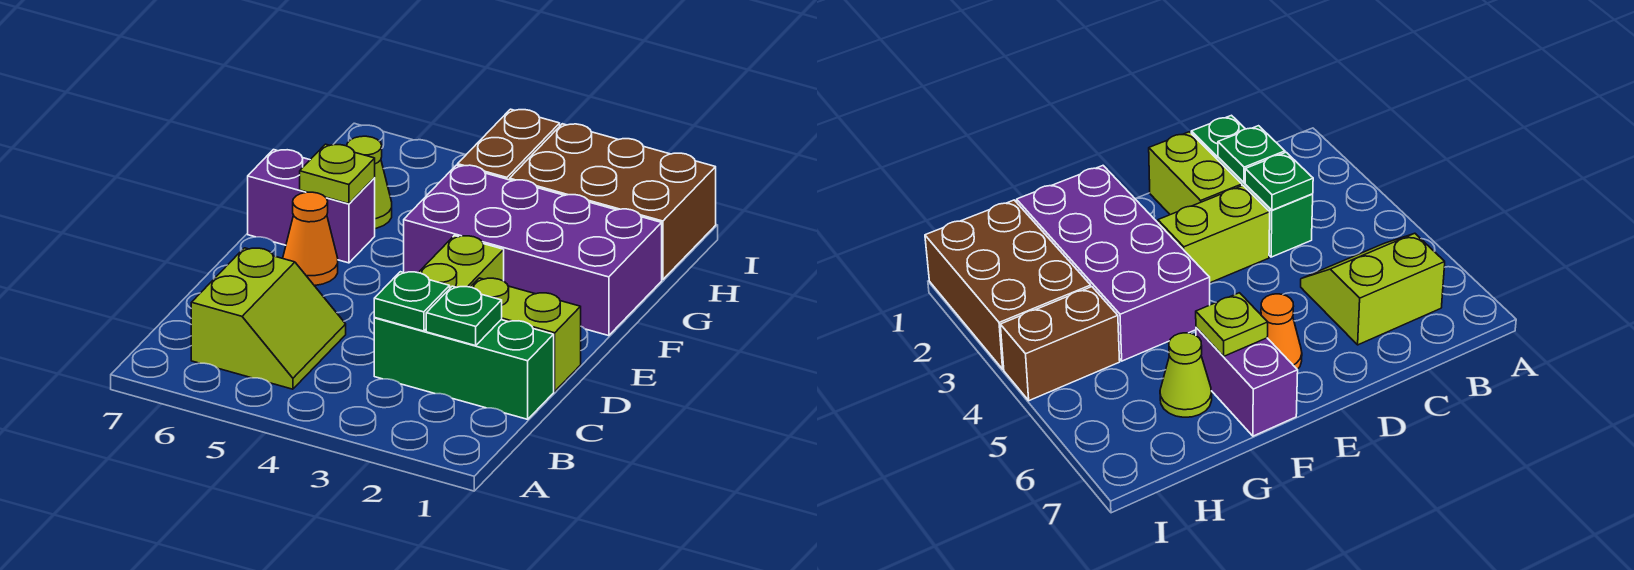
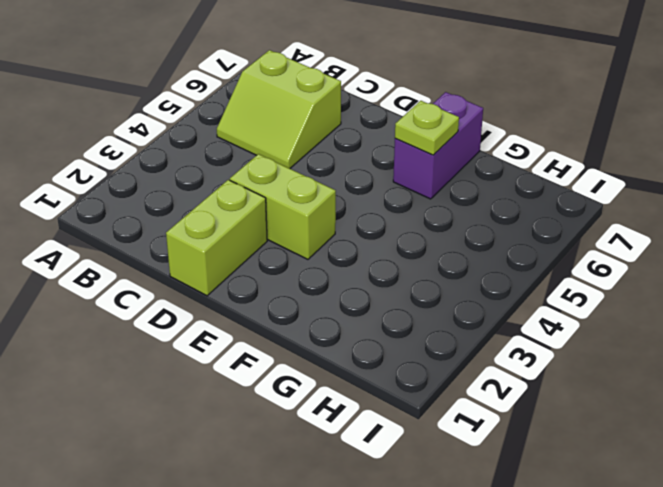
none -> green brick C1:C3 level 1
none -> orange cone E6 level 1
none -> purple brick F1:G4 level 1

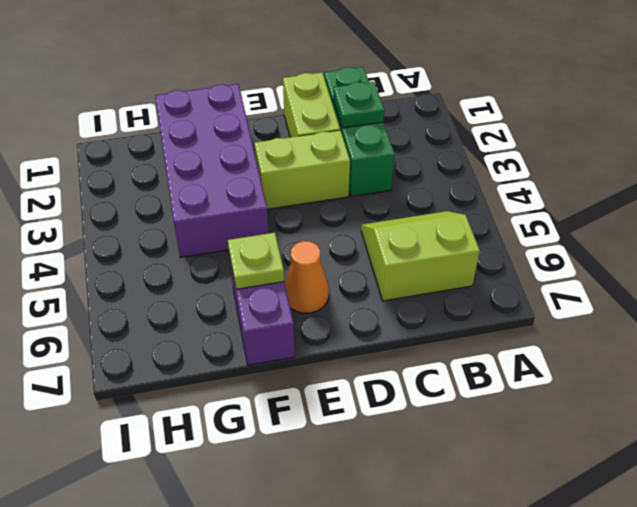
none -> lime cone G6 level 1
none -> brown brick H1:I3 level 1
none -> brown brick H4:I4 level 1

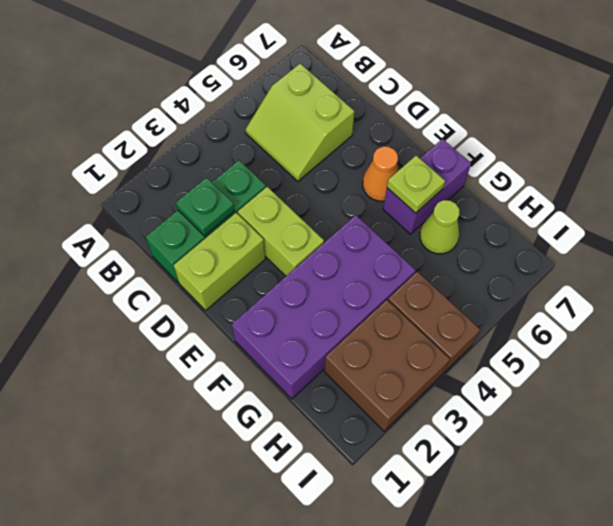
brown brick H2:I3 level 1 -> brown brick H1:I3 level 1
none -> green plate C3 level 2

